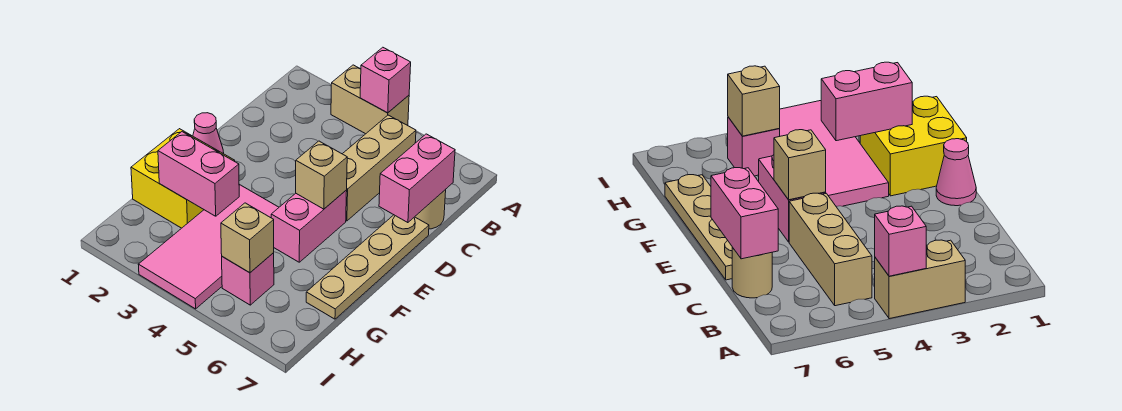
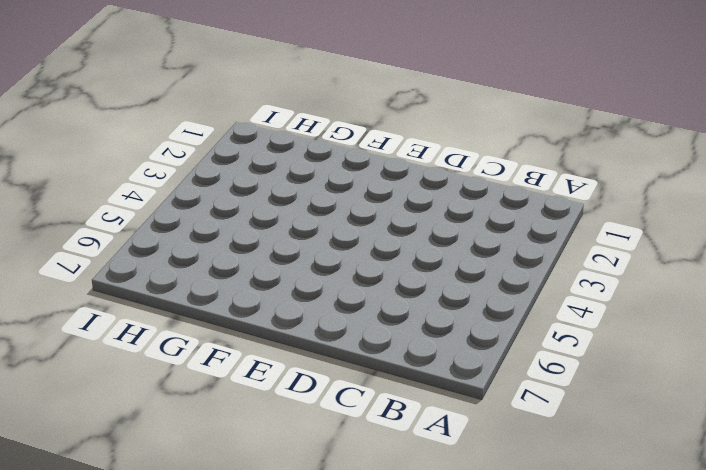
none -> tan brick A3:A4 level 1
none -> tan brick B5:D5 level 1
none -> tan round brick C7 level 1

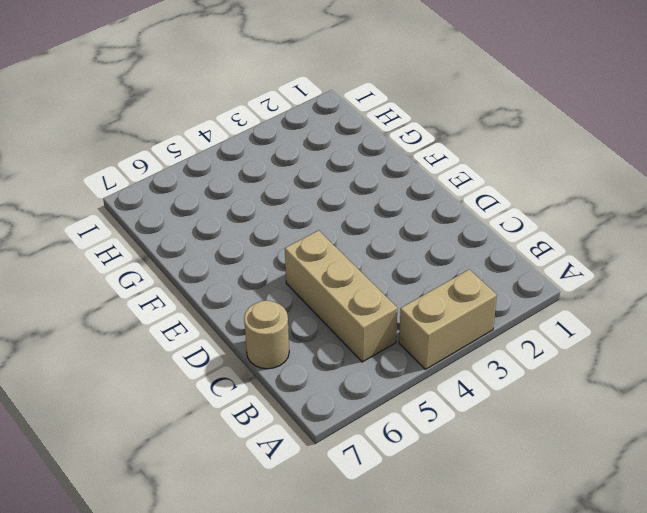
none -> tan plate D7:G7 level 1
none -> pink cone E1 level 1
none -> pink brick E5:F5 level 1

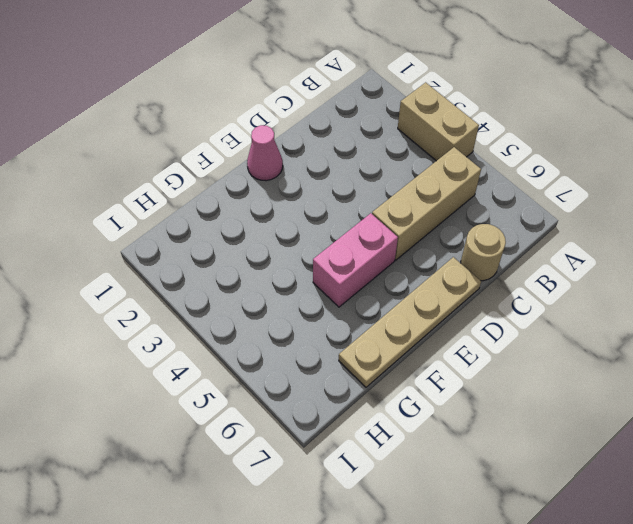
none -> yellow brick F1:G2 level 1
none -> pink tile F3:I4 level 1
none -> pink brick H5 level 1

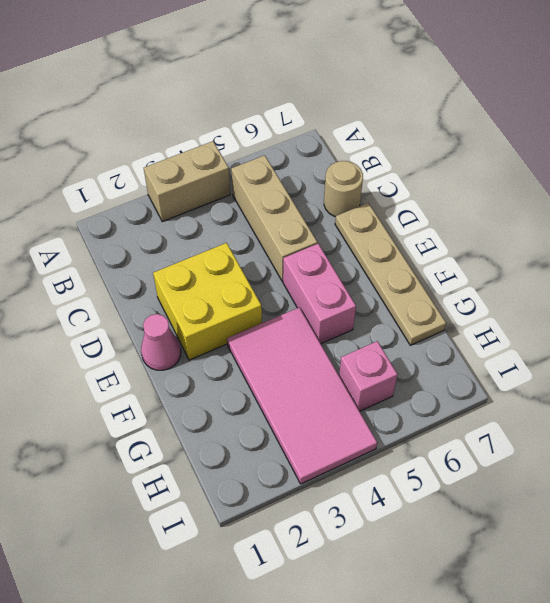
yellow brick D2:E3 level 1 -> yellow brick F1:G2 level 1
none -> pink brick A4 level 2
none -> pink brick C7:D7 level 2
none -> tan brick E5 level 2

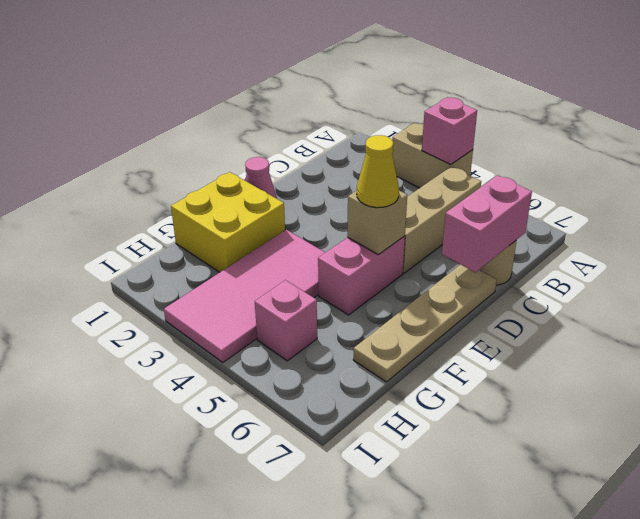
yellow cone E5 level 3 -> none
none -> pink brick G2:G3 level 2
none -> tan brick H5 level 2

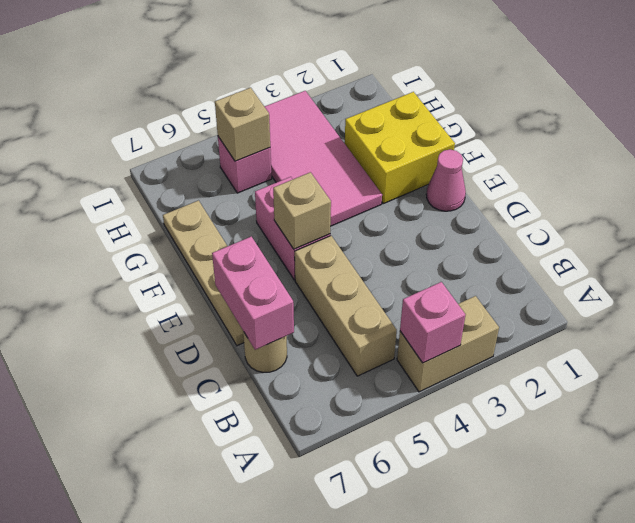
none -> pink brick G2:G3 level 2

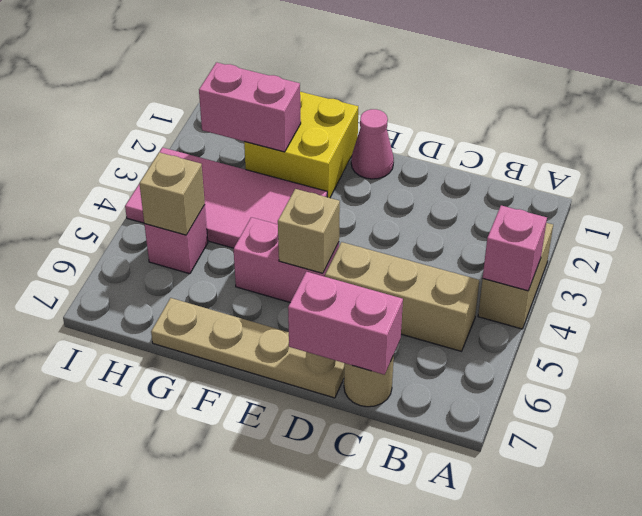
pink brick G2:H2 level 2 -> pink brick G2:G3 level 2

